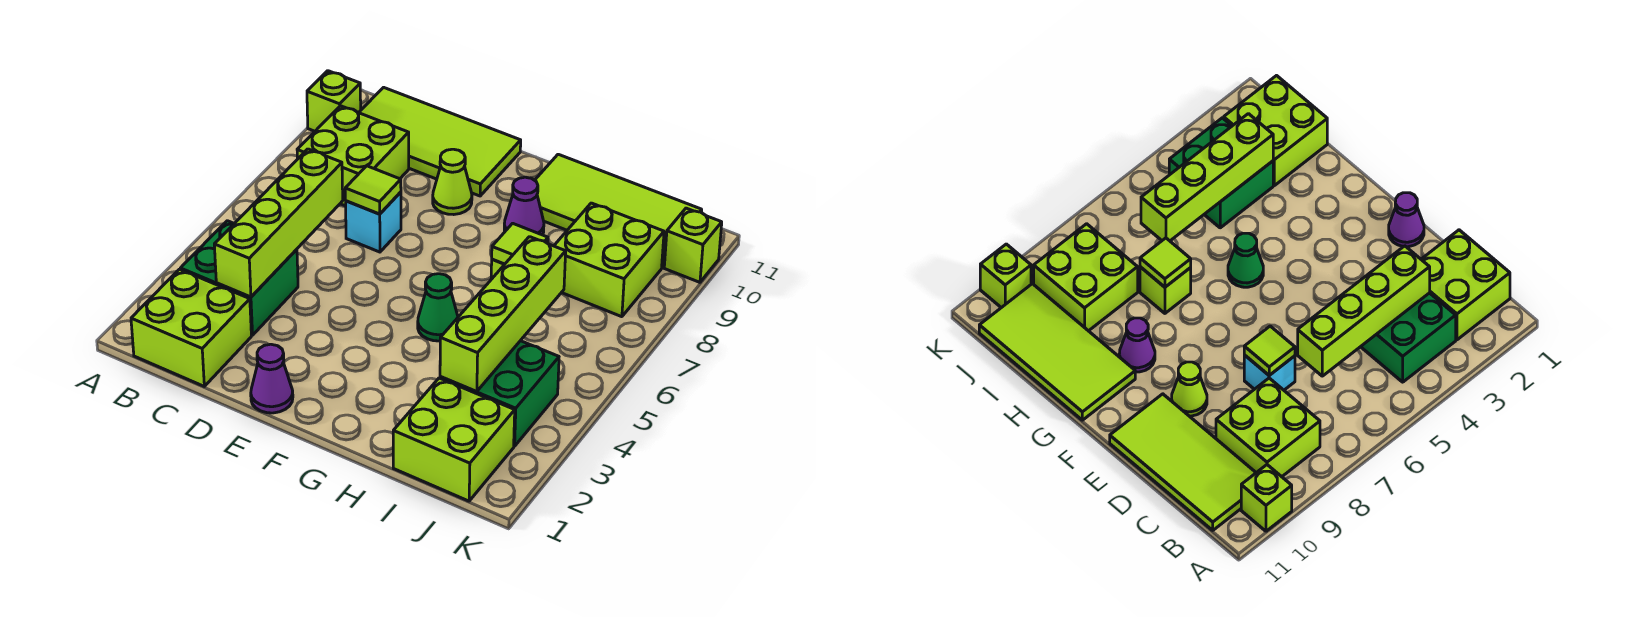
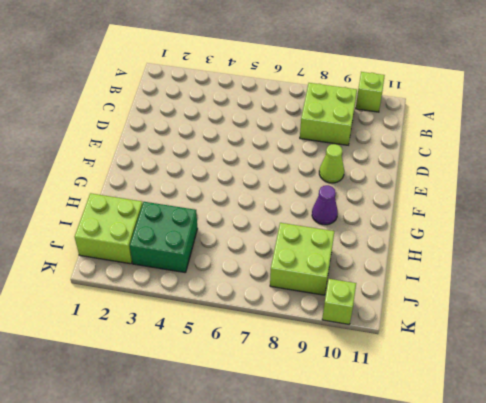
none -> lime brick B1:C2 level 1
none -> green brick B3:C4 level 1
none -> lime tile B10:E11 level 1

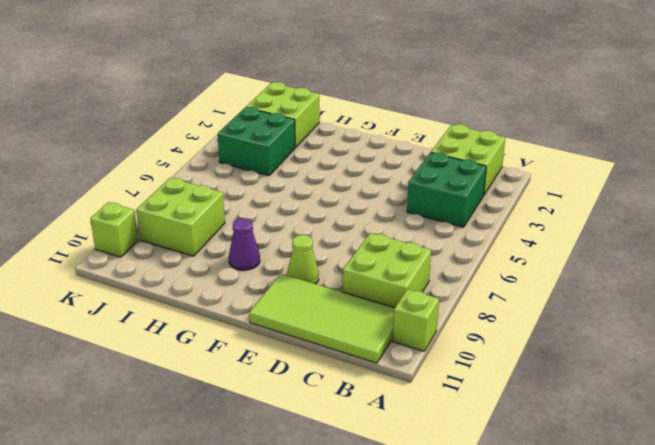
none -> cyan brick D7 level 1
none -> purple cone E1 level 1
none -> green cone G5 level 1

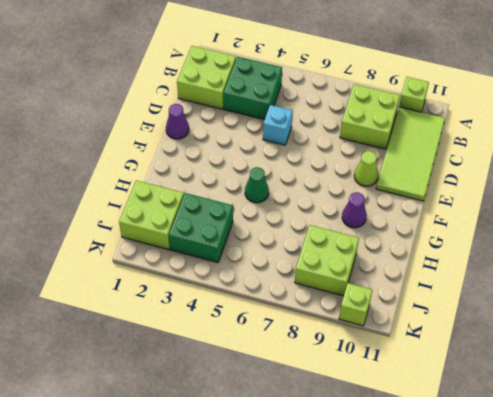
cyan brick D5 level 1 -> cyan brick D7 level 1
none -> lime tile G10:J11 level 1
none -> lime brick H7 level 1
none -> lime brick C3:C6 level 2

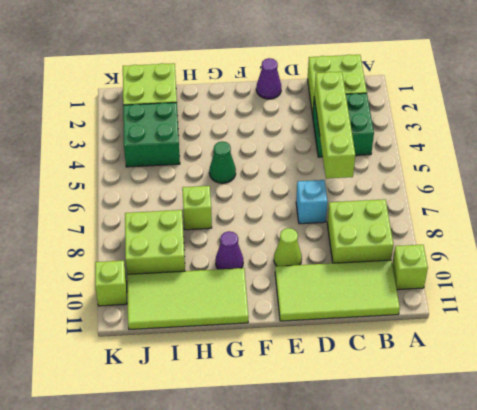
none -> lime tile D7 level 2
none -> lime tile H7 level 2
none -> lime brick I3:I6 level 2

